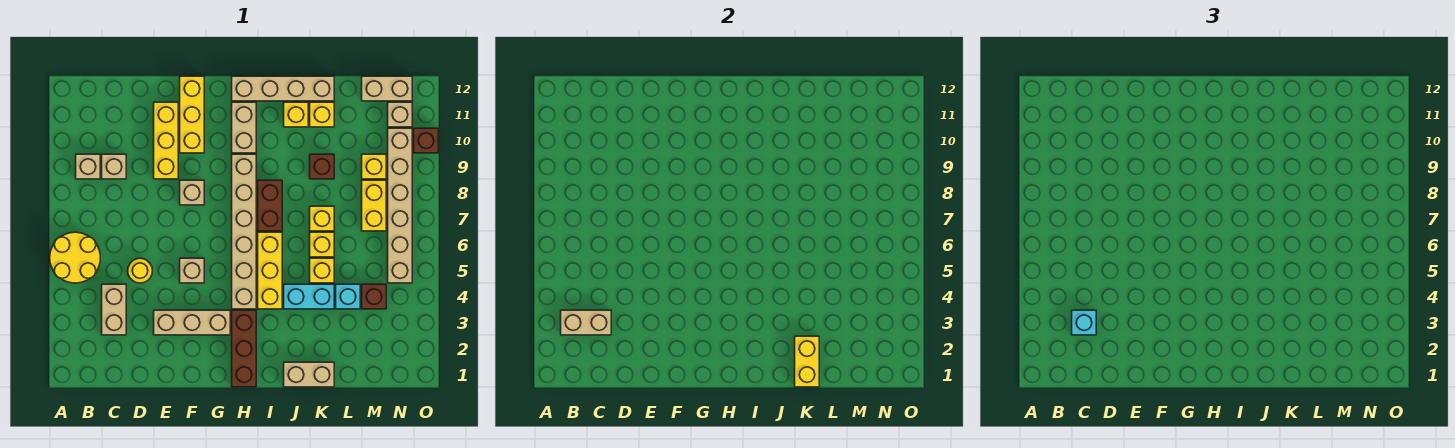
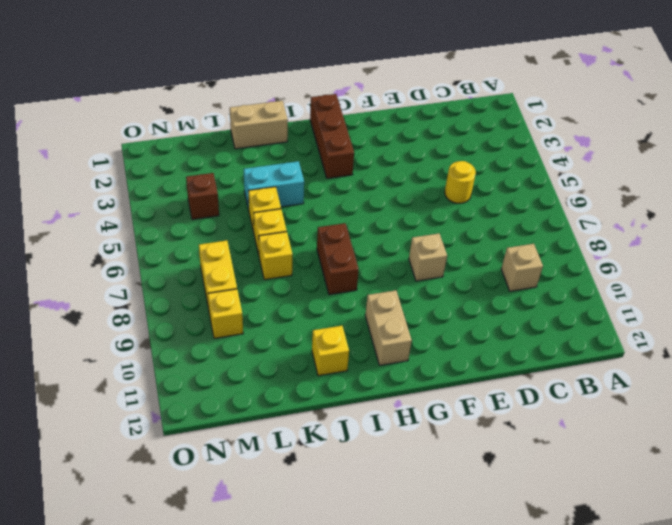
none -> yellow round brick A5:B6 level 1
none -> tan brick B9 level 1
none -> tan brick C3:C4 level 1
none -> tan brick E3:G3 level 1

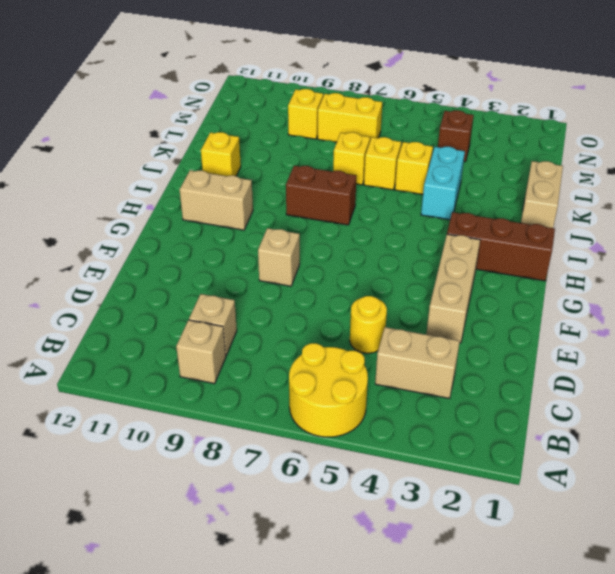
none -> yellow brick E9:E11 level 1
none -> tan brick F5 level 1
none -> yellow brick F10:F12 level 1
none -> tan brick H4:H9 level 1

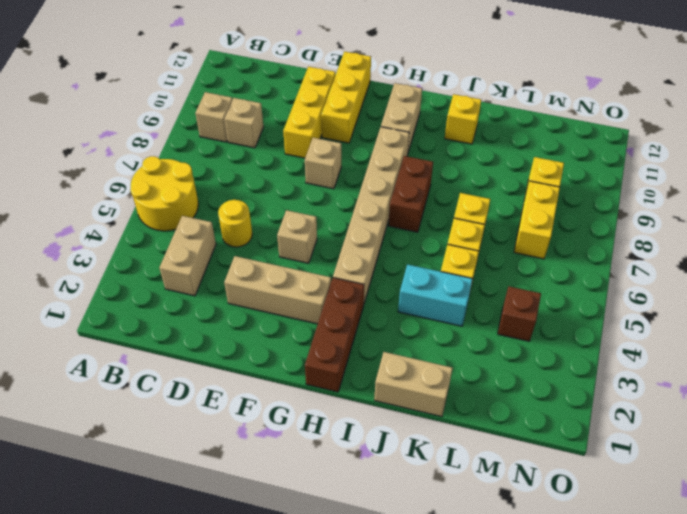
none -> tan brick H12:K12 level 1
none -> yellow brick I4:I6 level 1
none -> brown brick K9 level 1
none -> yellow brick K11 level 1

